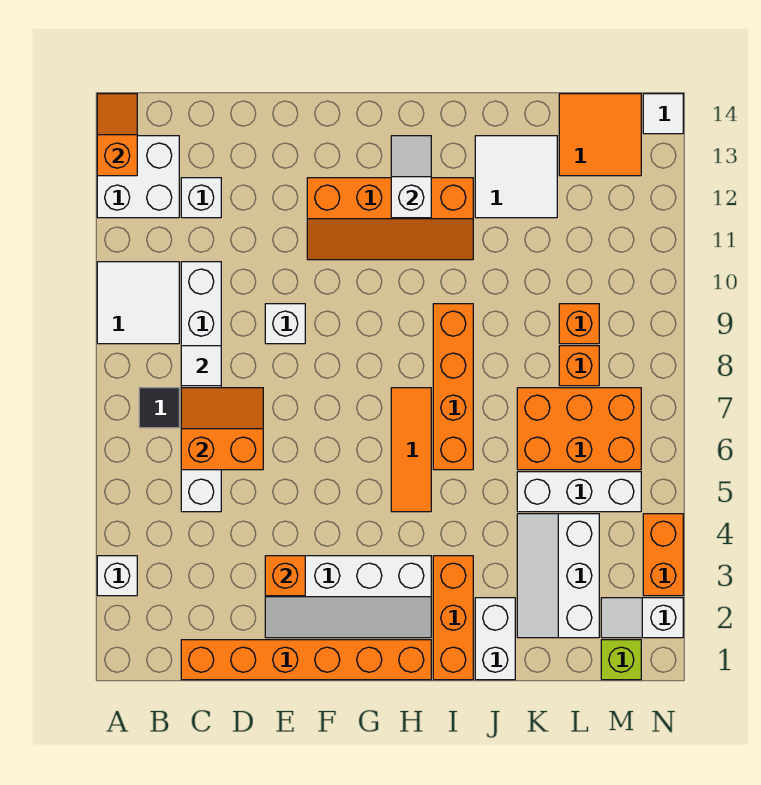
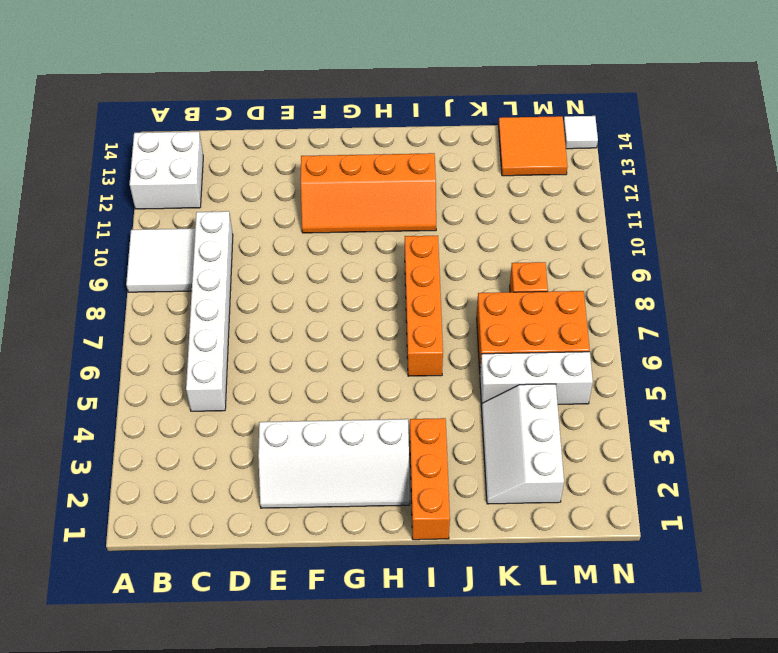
none -> white brick A3 level 1
none -> black tile B7 level 1
none -> orange brick C1:H1 level 1
none -> white brick C12 level 1

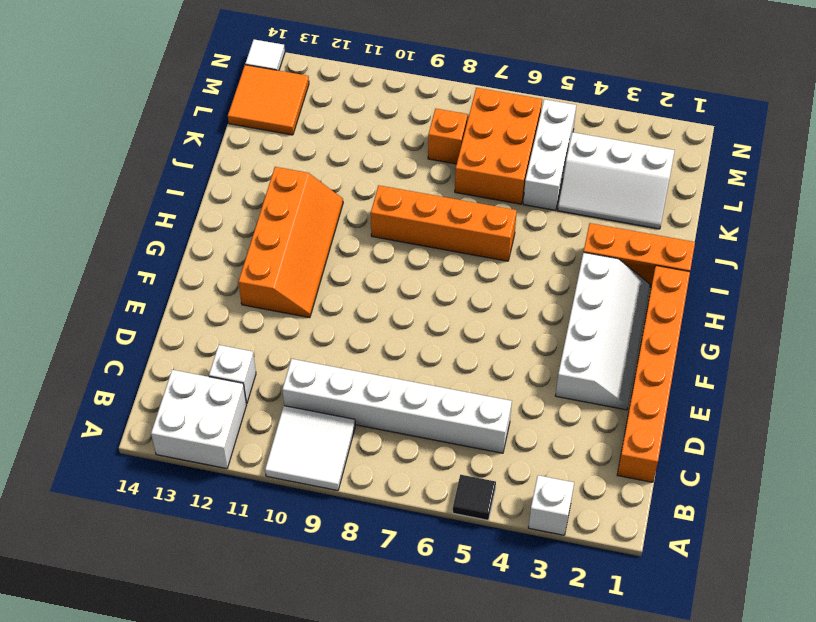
black tile A5 level 1 -> black tile B7 level 1
none -> white brick E9 level 1
none -> orange tile H5:H7 level 1
none -> white brick J1:J2 level 1
none -> white tile J12:K13 level 1

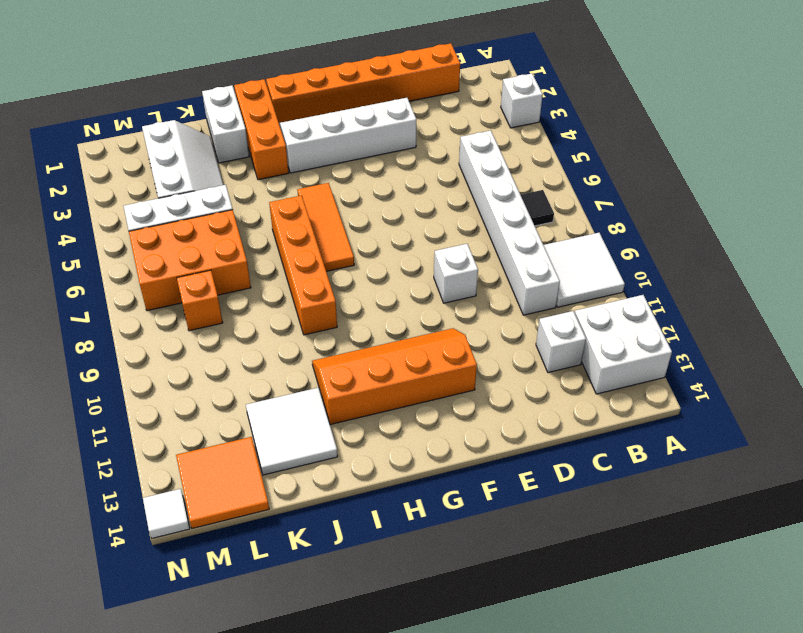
none -> orange brick L9 level 1
none -> lime brick M1 level 1
none -> white slope M2:N2 level 1 top N
none -> orange brick N3:N4 level 1

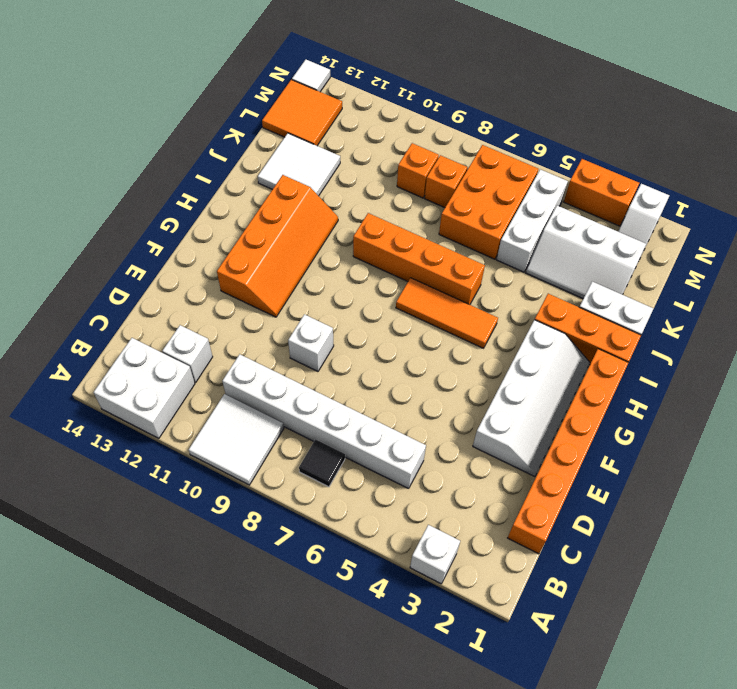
none -> lime brick M1 level 1
none -> orange slope A13:A14 level 2 top 13
none -> orange slope C6:D7 level 2 top 6
none -> white tile C8 level 2

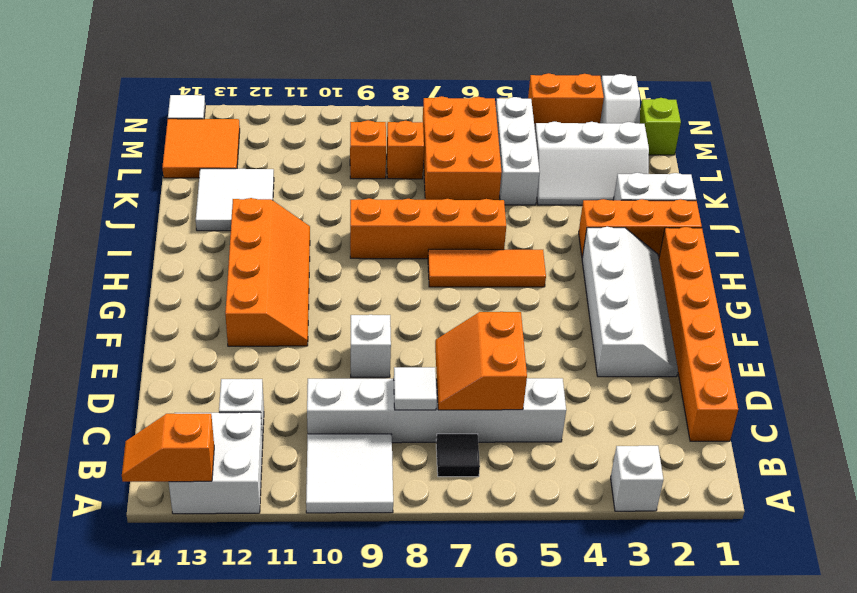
none -> orange brick E3 level 2
none -> white slope H12:H13 level 2 top 12

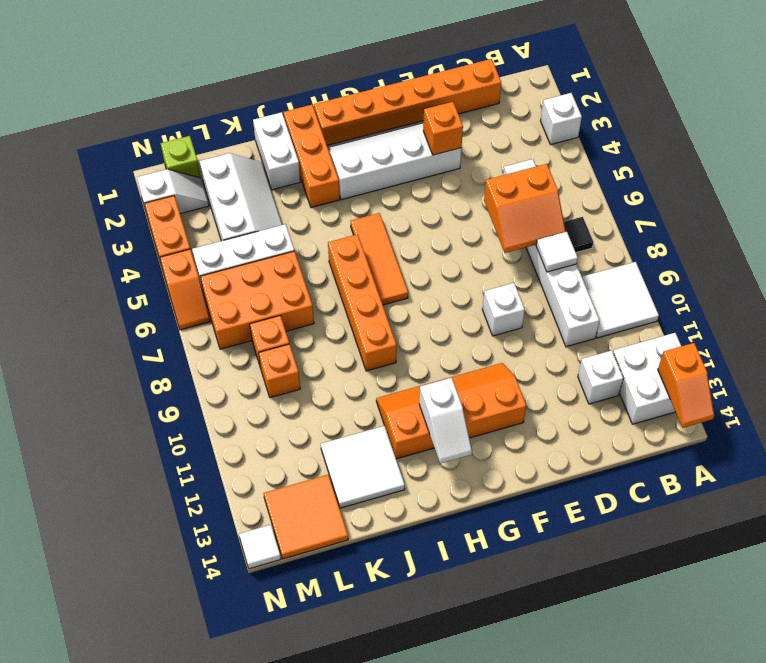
orange slope N5:N6 level 1 top 5 -> none

